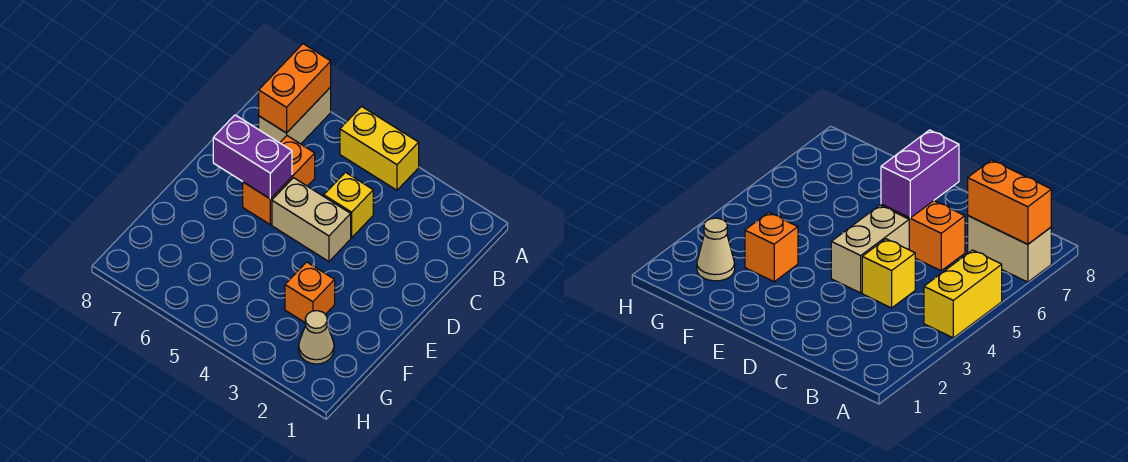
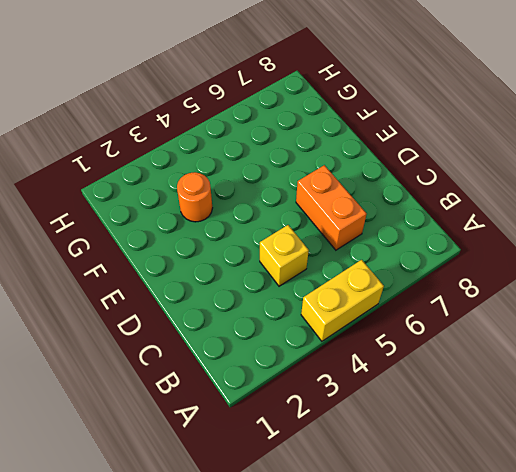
orange round brick F3 level 1 -> orange brick F3 level 1
none -> tan brick A7:B7 level 1
none -> tan brick D4:D5 level 1

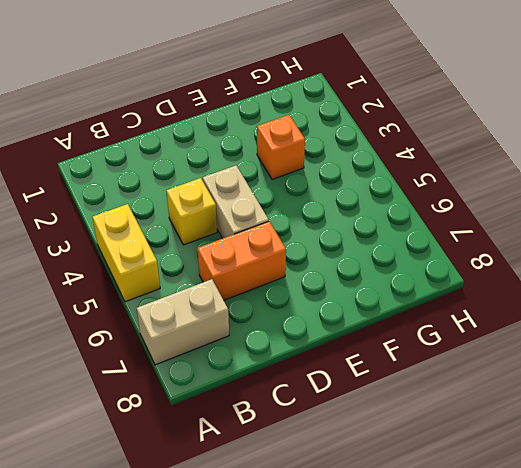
none -> tan cone G2 level 1
none -> orange brick A7:B7 level 2

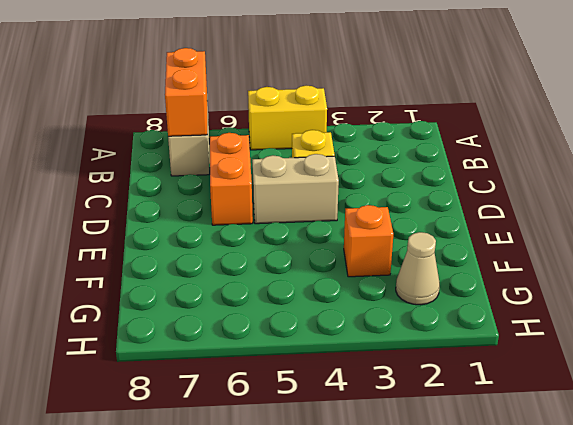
none -> purple brick D6:D7 level 2

